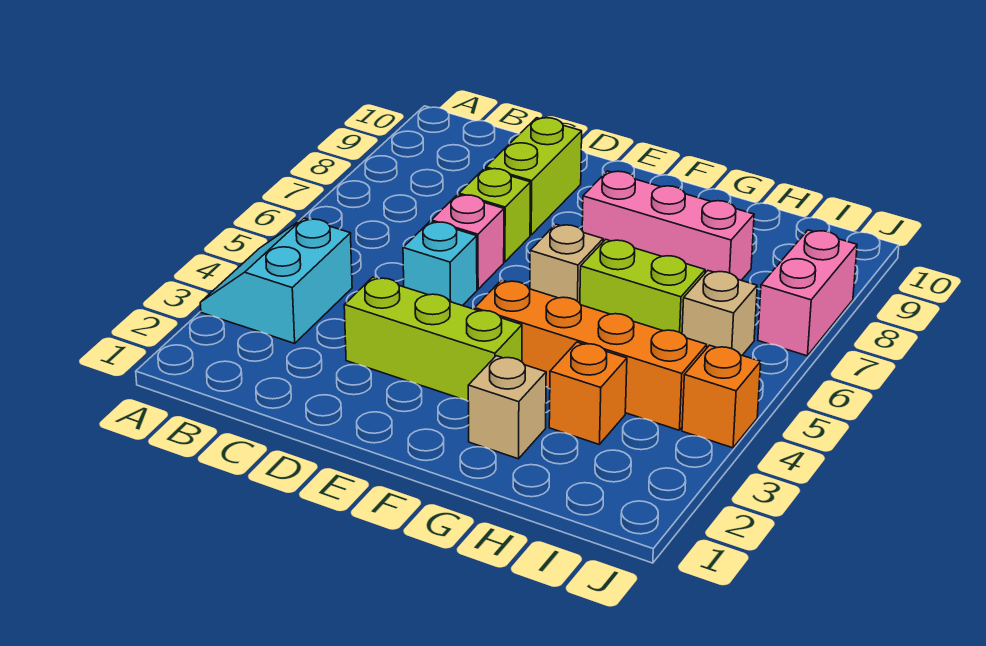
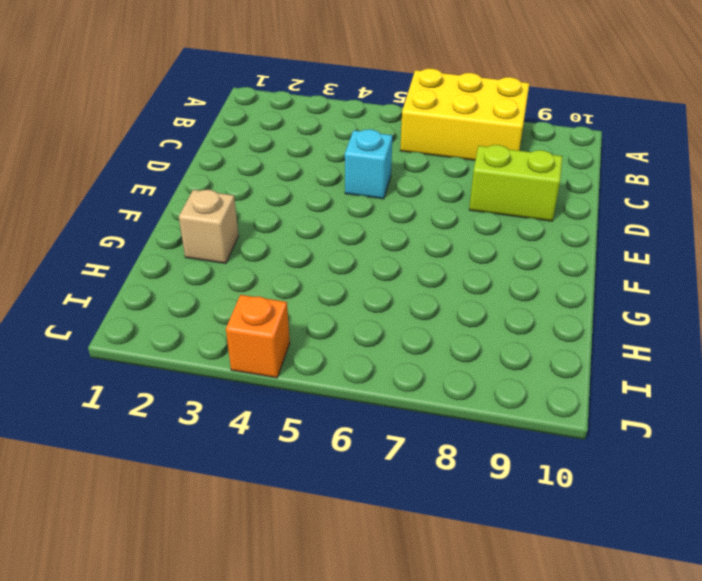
yellow brick A6:B8 level 1 -> none
none -> cyan slope A3:B4 level 1 top B
none -> lime brick D3:F3 level 1
none -> pink brick D6 level 1

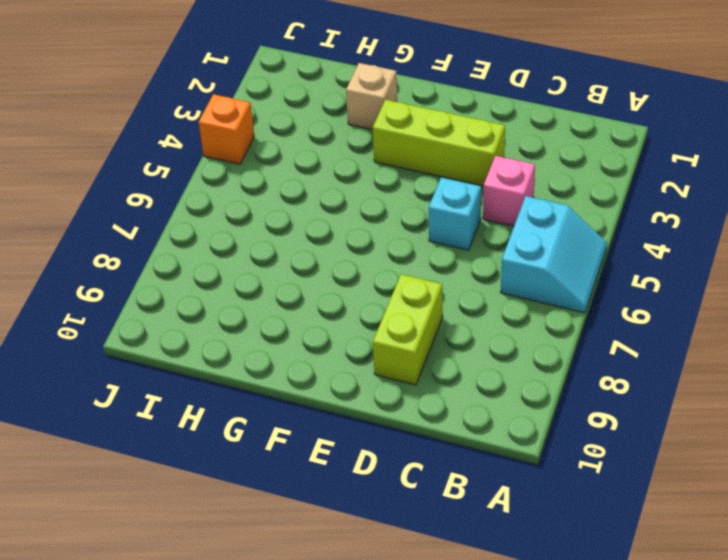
cyan slope A5:B6 level 1 top B -> cyan slope A3:B4 level 1 top B
pink brick C4 level 1 -> pink brick D6 level 1
none -> lime brick D7 level 1
none -> orange brick F4:I4 level 1
none -> tan brick F6 level 1

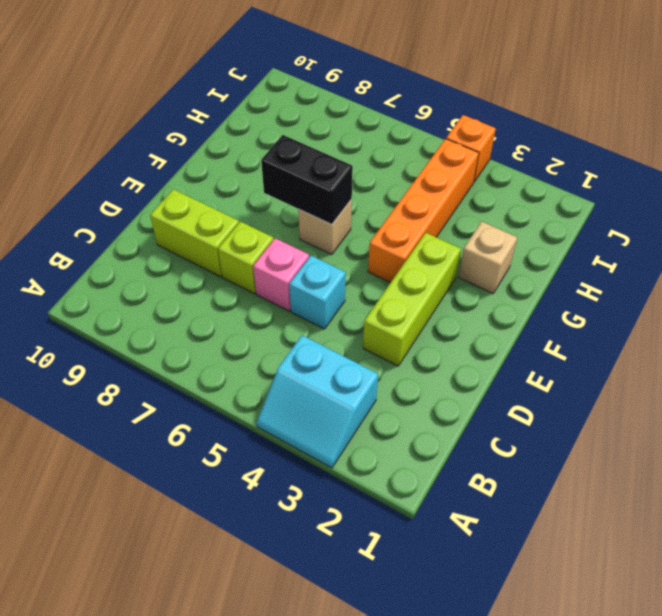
black brick F6:F7 level 2 -> none
none -> pink brick F8:H8 level 1
none -> lime brick G6:H6 level 1
none -> orange brick H3 level 1

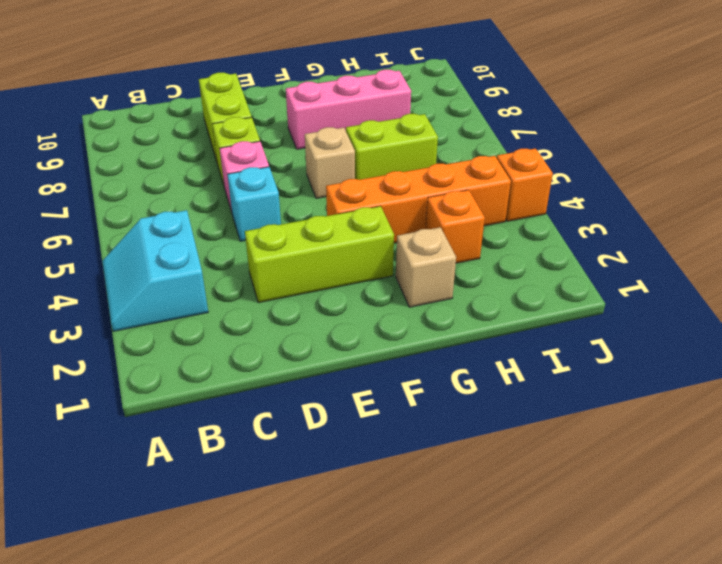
none -> tan brick I6 level 1
none -> pink brick J7:J8 level 1

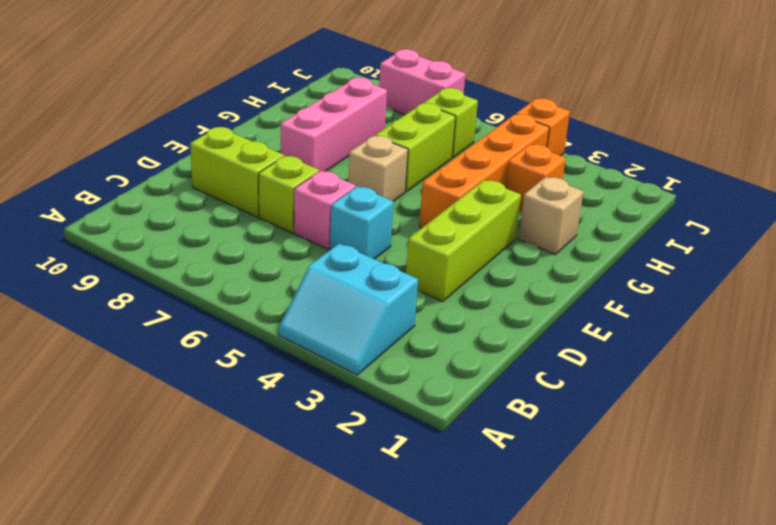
lime brick I6 level 1 -> tan brick I6 level 1

